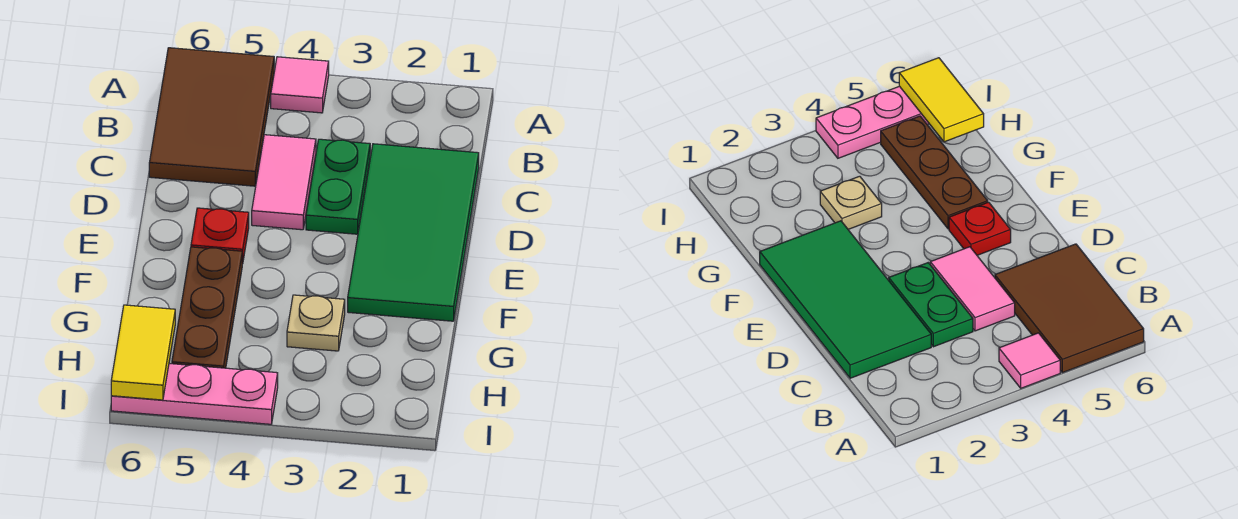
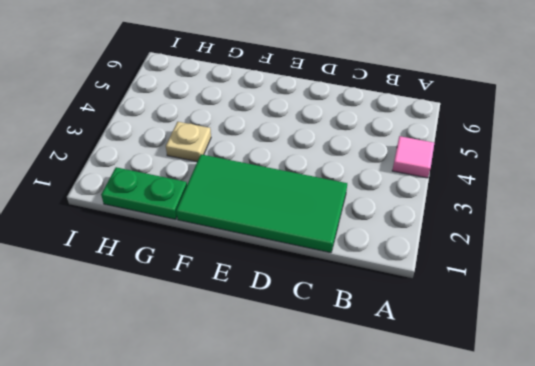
green plate G1:H1 level 1 -> green plate C3:D3 level 1
none -> brown tile A5:C6 level 1
none -> pink tile C4:D4 level 1

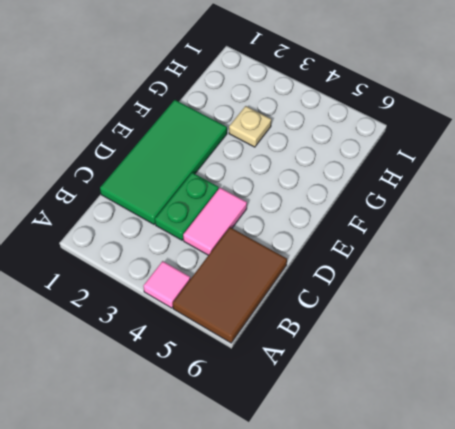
none -> red plate E5 level 1
none -> brown plate F5:H5 level 1

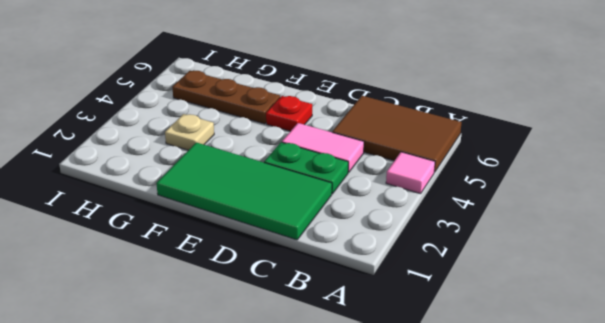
none -> pink plate I4:I6 level 1
none -> yellow tile H6:I6 level 2

